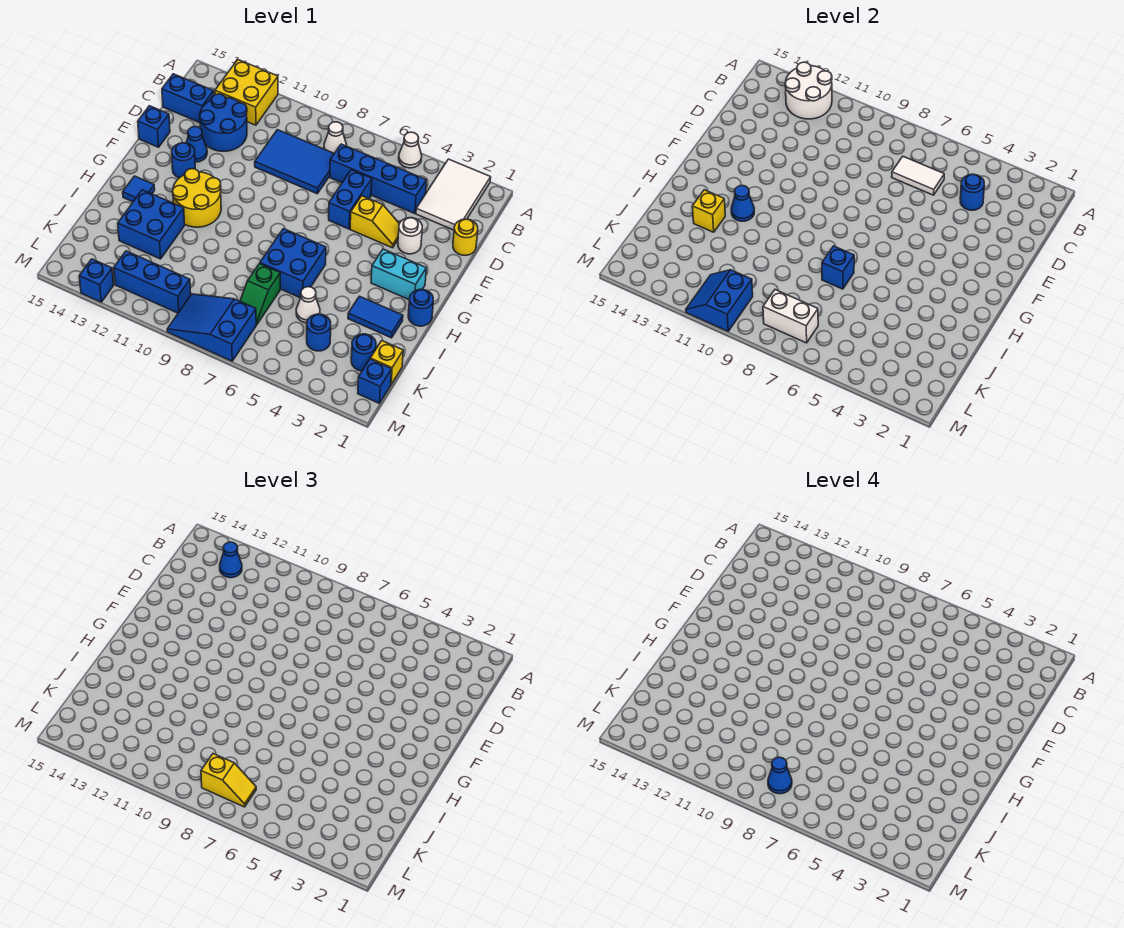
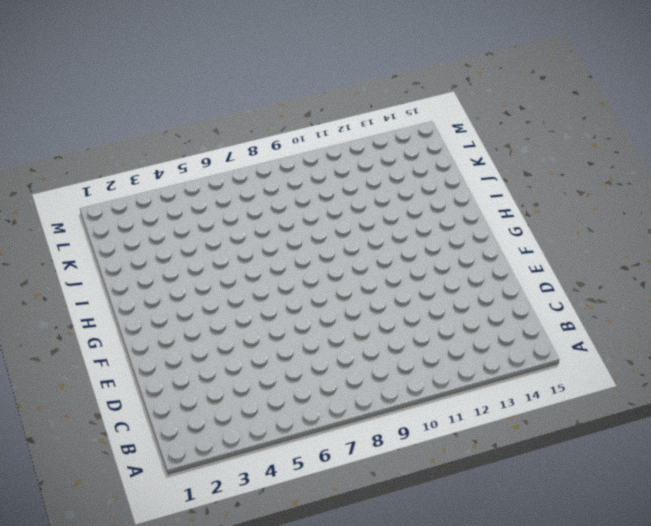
none -> white tile A2:C3 level 1
none -> white cone A5 level 1
none -> yellow brick A12:B13 level 1
none -> white cone B8 level 1

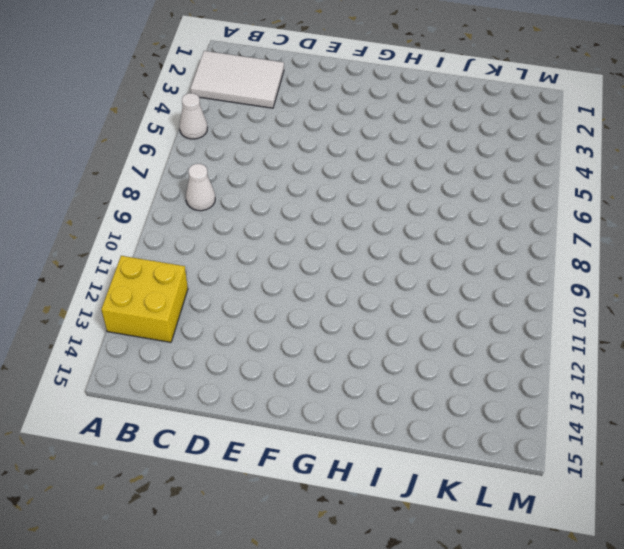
none -> blue brick C4:C7 level 1
none -> blue tile C8:D10 level 1
none -> blue round brick C12:D13 level 1
none -> blue brick C14:C15 level 1

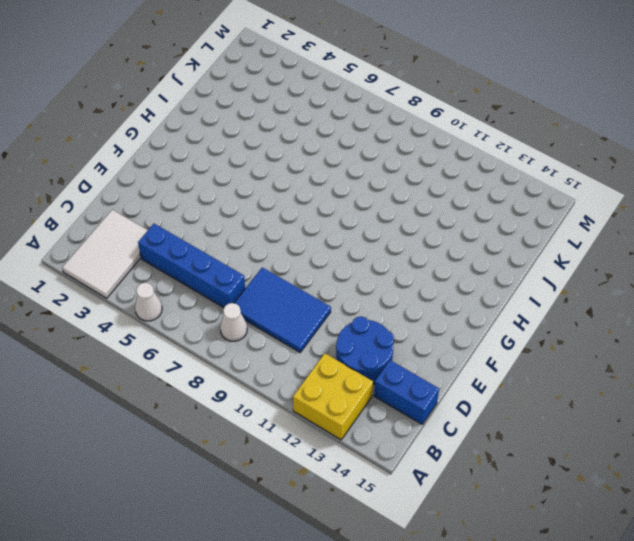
none -> yellow round brick D1 level 1
none -> blue brick D6:E6 level 1
none -> white round brick E3 level 1
none -> yellow slope E4:E5 level 1 top 5

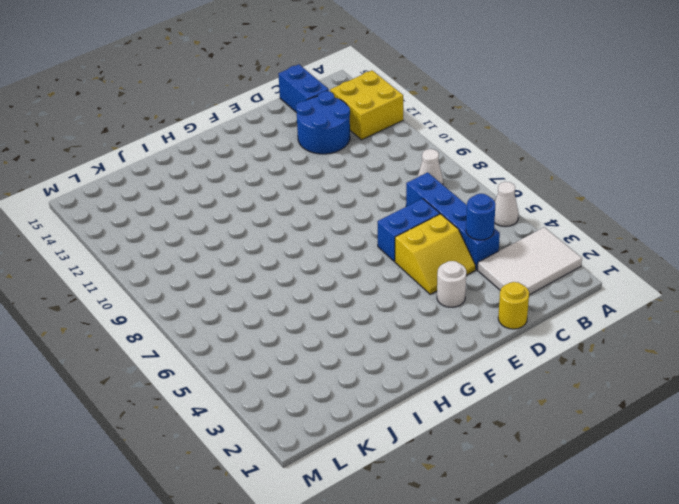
yellow slope D4:E5 level 1 top 5 -> yellow slope E4:E5 level 1 top 5
none -> blue tile C8:D10 level 1
none -> blue cone E13 level 1
none -> blue brick E15 level 1
none -> blue round brick F13 level 1

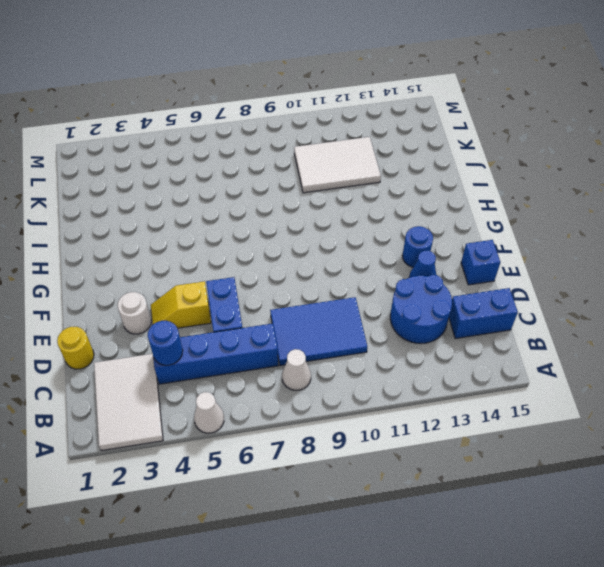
white tile J10:K12 level 1 -> blue brick I12:J13 level 1
none -> yellow brick A12:B13 level 1
none -> cyan brick G2:G3 level 1
none -> yellow round brick G11:H12 level 1
none -> blue round brick H1 level 1

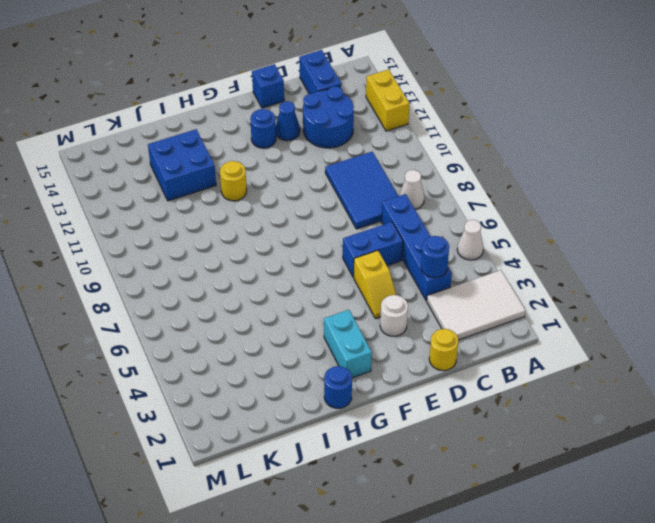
yellow brick A12:A13 level 1 -> yellow brick A12:B13 level 1
yellow round brick H11 level 1 -> yellow round brick G11:H12 level 1
none -> blue brick H6:I7 level 1
none -> blue tile H14 level 1
none -> blue tile I2:I3 level 1
none -> white cone J5 level 1

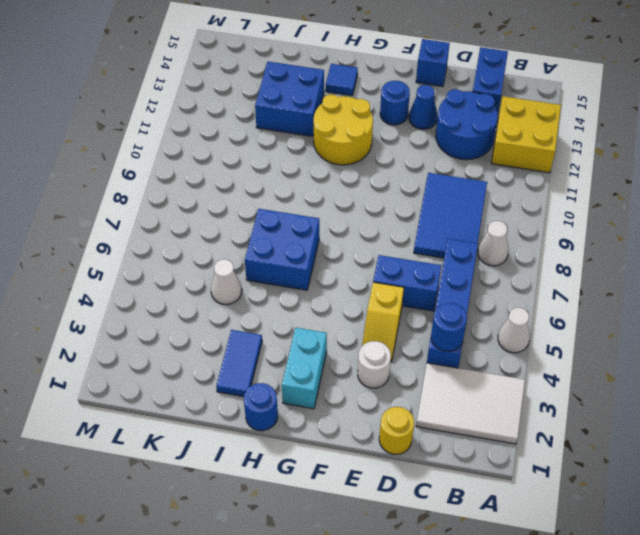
none -> green slope J7:K7 level 1 top J
none -> yellow brick K1 level 1
none -> blue round brick K2 level 1
none -> blue round brick K4 level 1

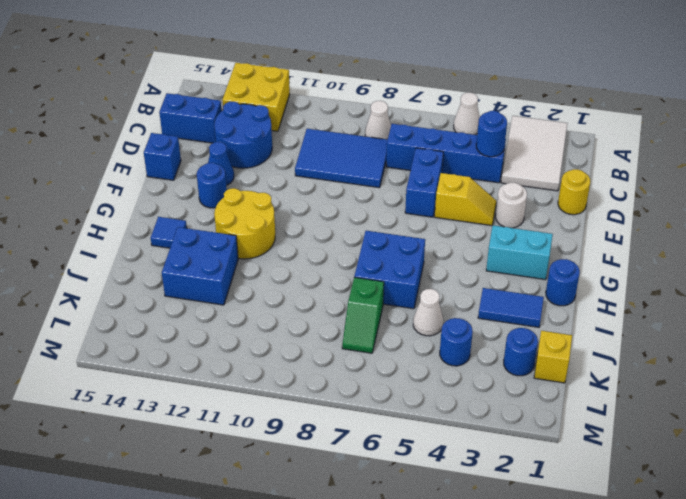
none -> blue brick L1 level 1
none -> blue slope L7:M9 level 1 top 7
none -> blue brick L10:L12 level 1
none -> blue brick M13 level 1

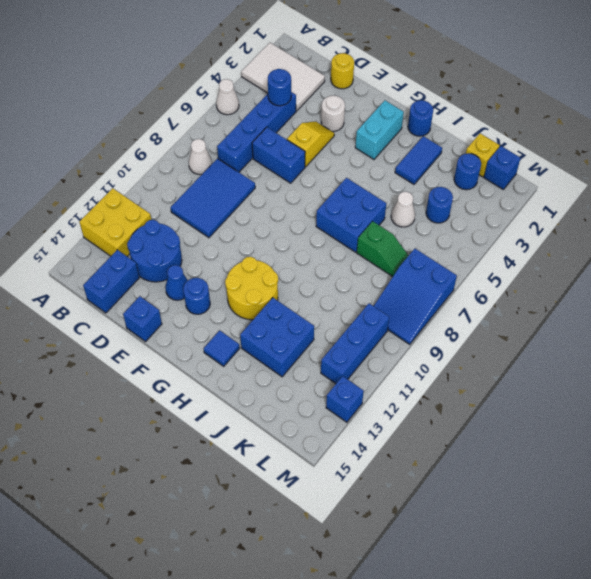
none -> white round brick A12:B13 level 2
none -> white tile C6:C7 level 2
none -> blue cone H12 level 2
none -> blue brick I7 level 2

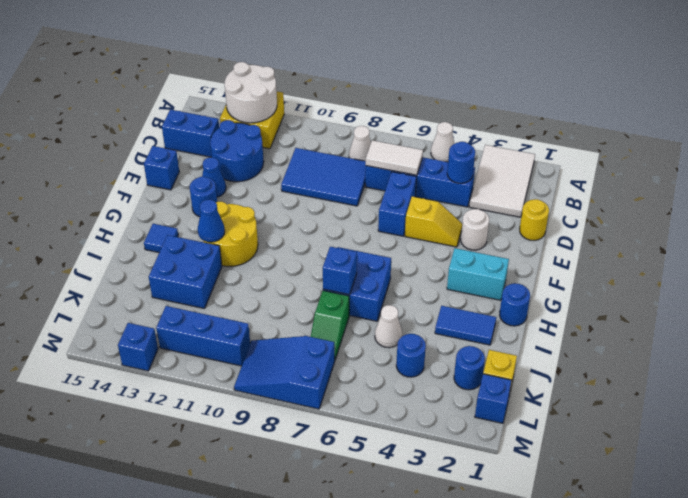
none -> yellow brick I13 level 2
none -> white brick L7:L8 level 2
none -> blue slope L10:M11 level 2 top 10
none -> blue cone B13 level 3

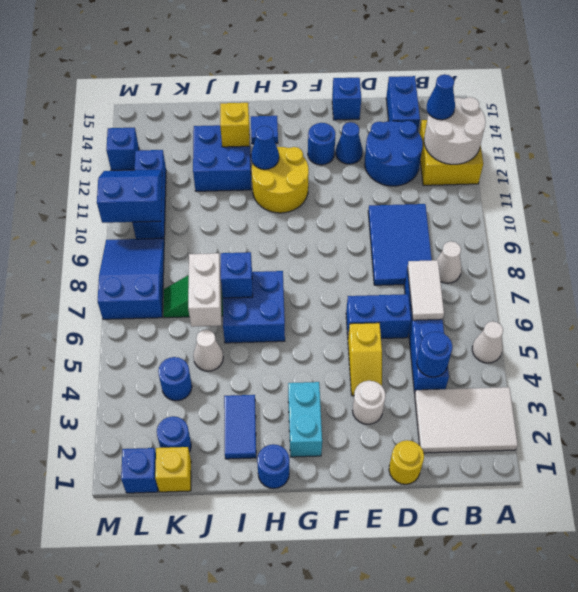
white brick J6:J7 level 2 -> white brick L7:L8 level 2
none -> yellow slope L7:L8 level 3 top 8
none -> blue cone L8 level 4

